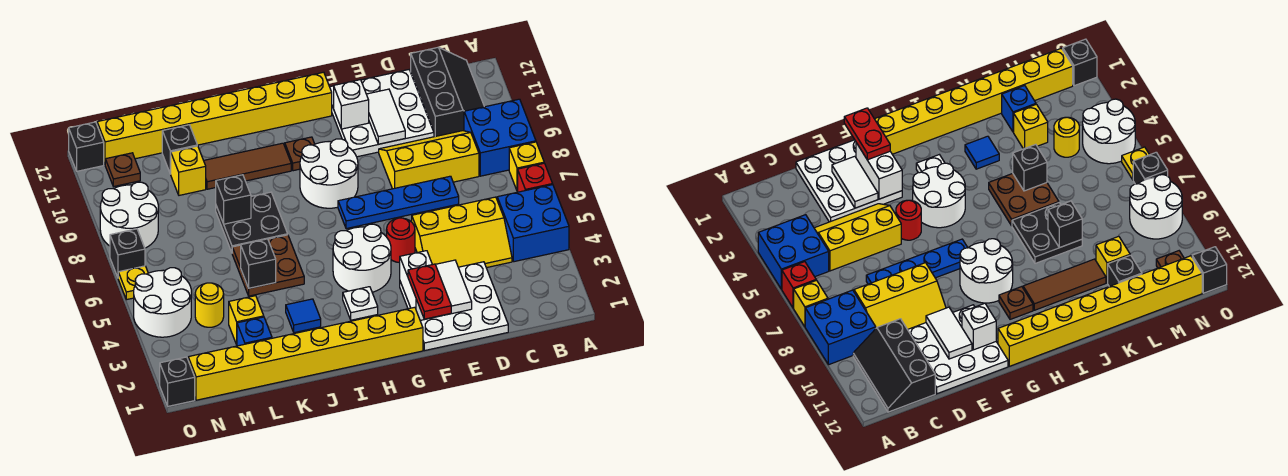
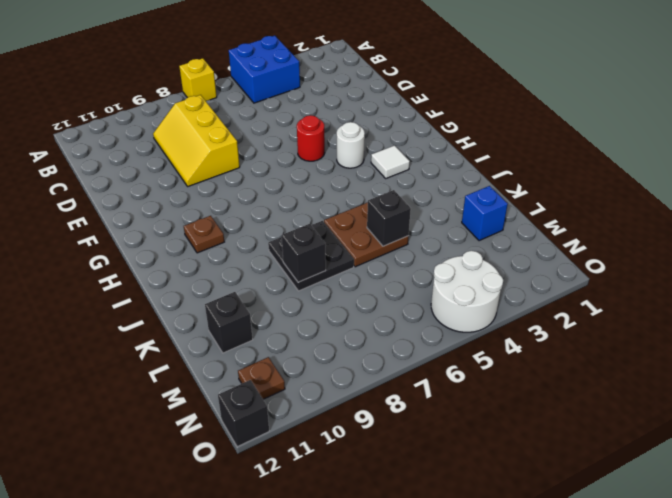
white round brick G4 level 1 -> white round brick G4:H5 level 1
white tile H3 level 1 -> white plate H3 level 1
none -> red brick A6 level 1
none -> blue brick A8:B9 level 1
none -> black slope B10:C12 level 1 top C
none -> yellow slope C4:E5 level 1 top 5

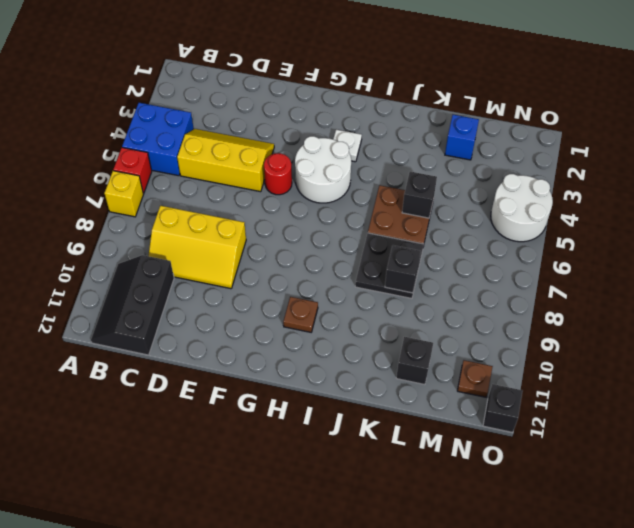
none -> blue brick A8:B9 level 1
none -> white plate D1:F3 level 1
none -> blue plate D7:G7 level 1
none -> white plate D10:F12 level 1

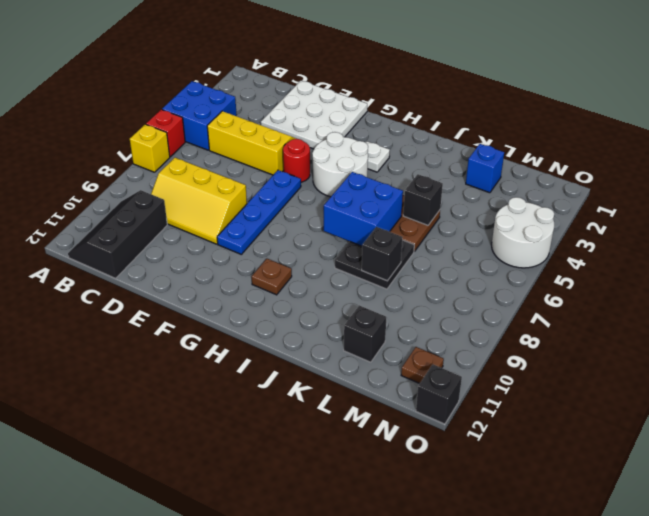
blue plate F6:F9 level 1 -> blue plate D7:G7 level 1
blue brick I6:J7 level 2 -> blue brick A8:B9 level 1
none -> white plate D10:F12 level 1
none -> yellow brick G1:N1 level 1
none -> white round brick G8:H9 level 1
none -> yellow brick G12:N12 level 1

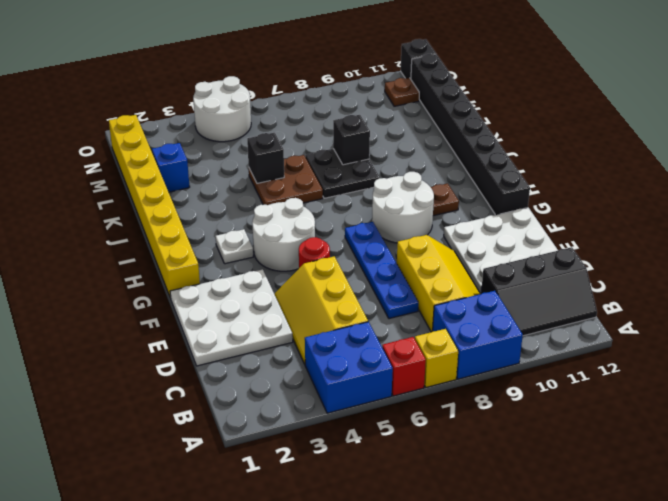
black brick G12:N12 level 1 -> yellow brick G12:N12 level 1
none -> brown tile I10:K10 level 1
none -> blue tile J3 level 1
none -> yellow brick L3 level 1
none -> yellow brick L10 level 1

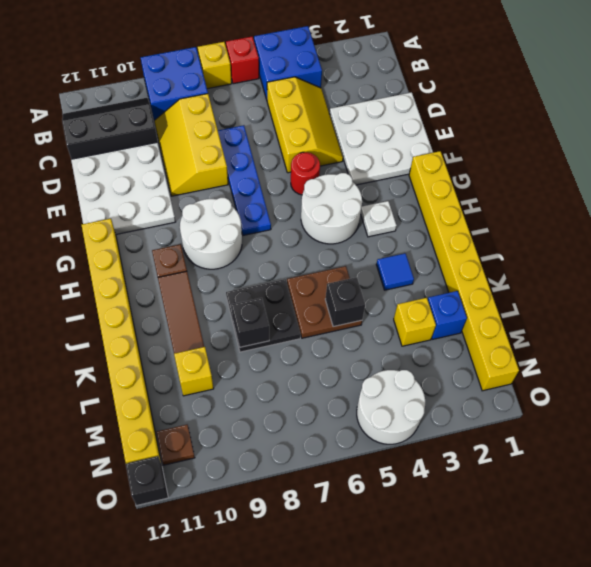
none -> black brick L11 level 1
none -> yellow round brick M4 level 1
none -> white round brick N8:O9 level 1
none -> black brick O1 level 1

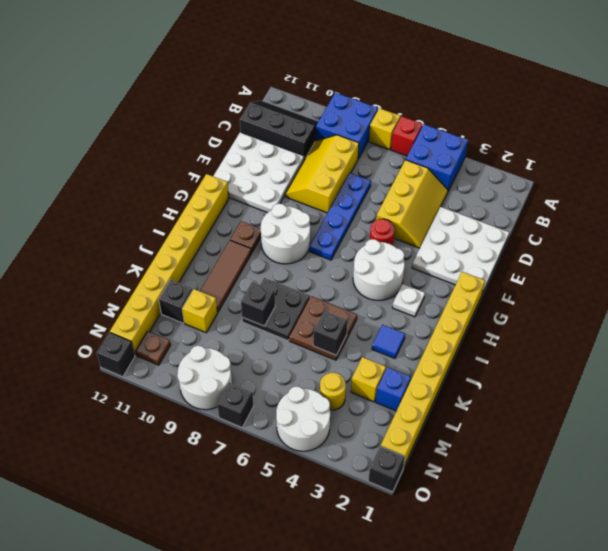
none -> yellow plate O6 level 1
none -> white tile E2:E3 level 2
none -> white tile E10:E11 level 2
none -> white brick F2:F3 level 2

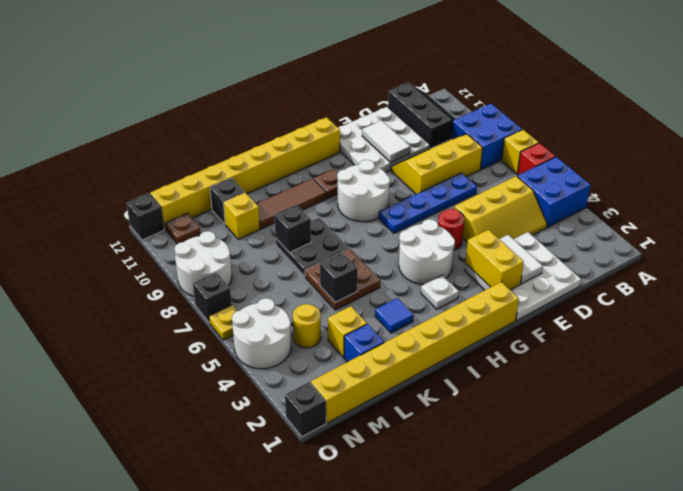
yellow brick F2:F3 level 2 -> white brick F2:F3 level 2
none -> white brick F11 level 2
none -> red plate F1:F2 level 3

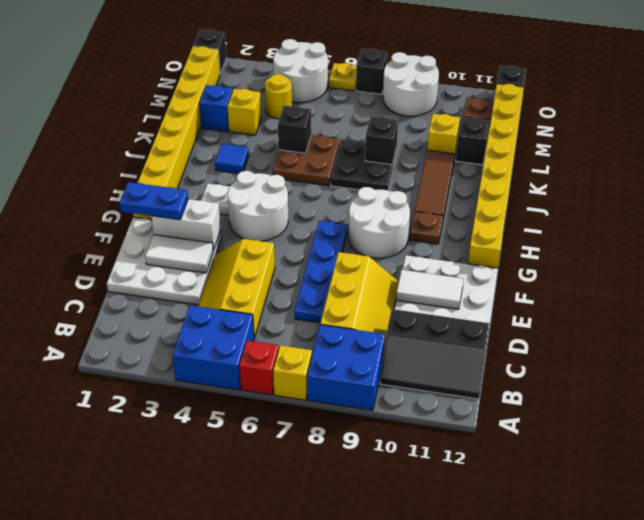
blue plate F1:F2 level 3 -> red plate F1:F2 level 3
none -> red round brick F5 level 1
none -> white brick F11 level 2

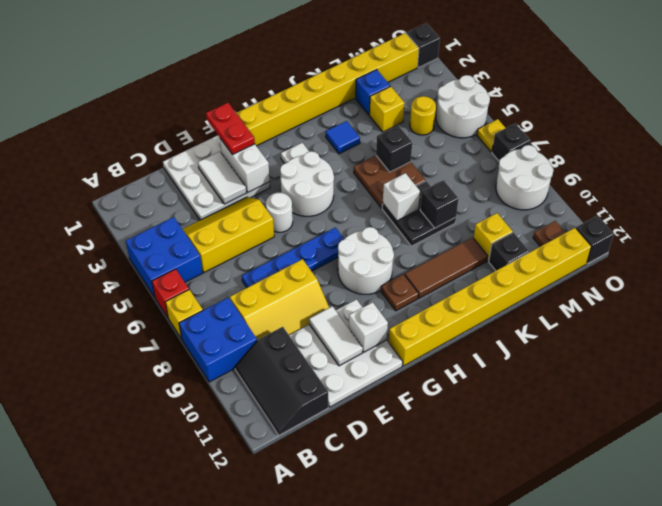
white round brick F5 level 1 -> red round brick F5 level 1
white brick J7 level 2 -> none

